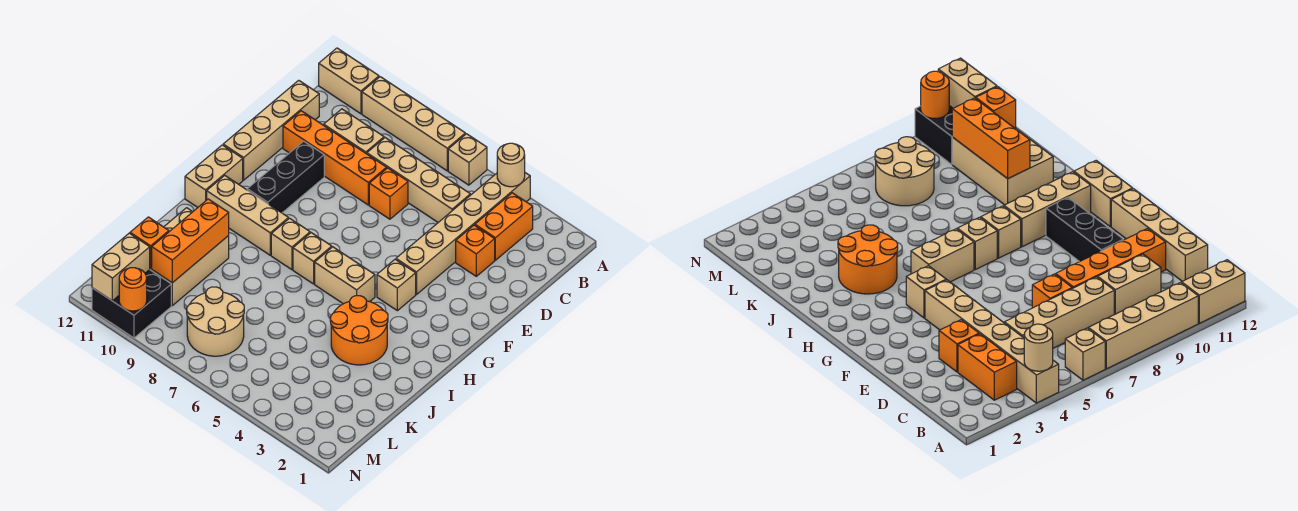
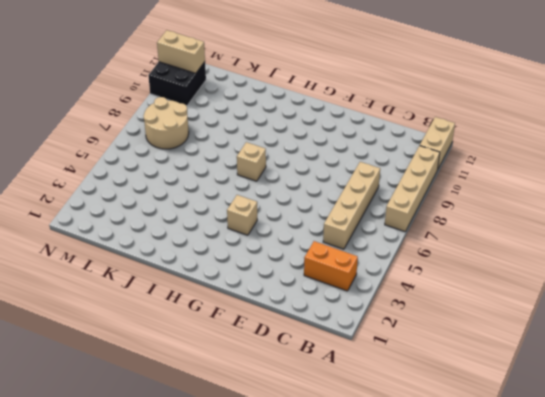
none -> tan brick A4:F4 level 1
none -> tan brick A6 level 1
none -> tan brick C9:C10 level 1

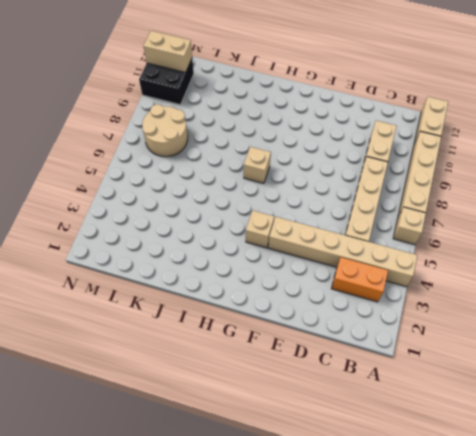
none -> tan brick C12:F12 level 1
none -> orange brick D3 level 1
none -> orange brick D7 level 1

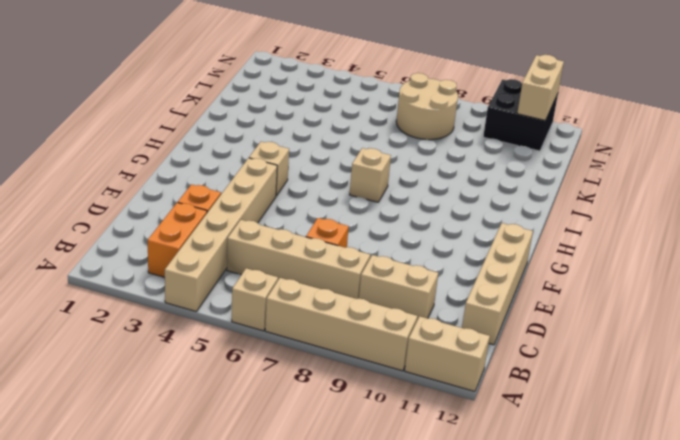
none -> orange brick D8:D11 level 1
none -> black brick E10:G10 level 1
none -> tan brick G12:H12 level 1

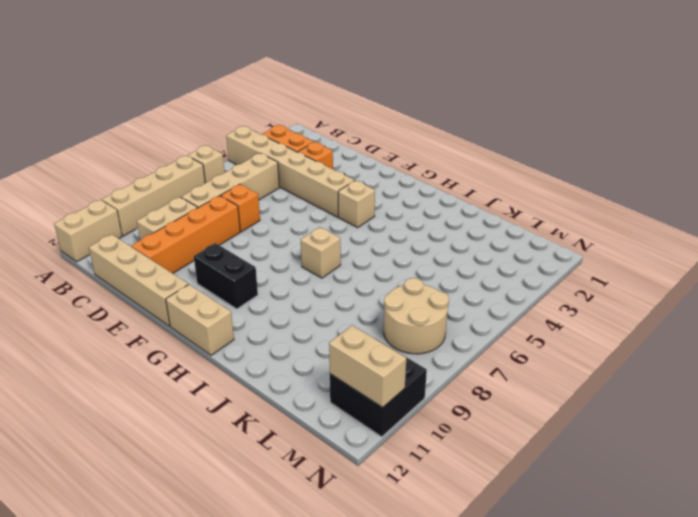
black brick F10:G10 level 1 -> black brick E10:G10 level 1
none -> tan brick H5:H6 level 1
none -> tan brick H8 level 1
none -> tan brick H9:H11 level 1

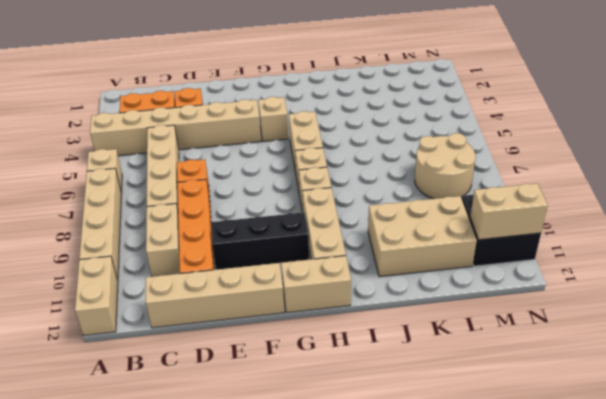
none -> orange round brick I3:J4 level 1
none -> tan round brick A4 level 2
none -> orange brick J10:L10 level 2

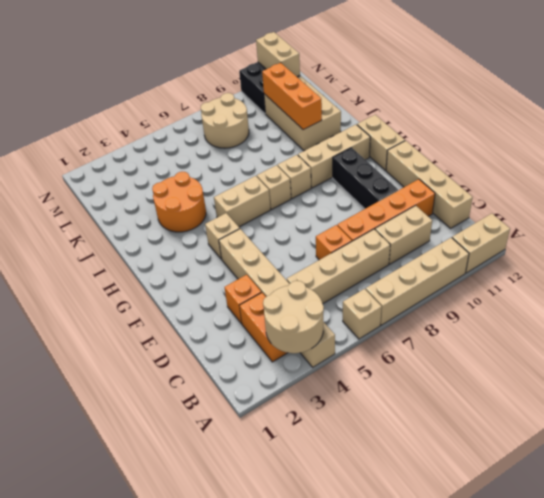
tan round brick A3:B4 level 2 -> tan round brick A4 level 2
none -> orange brick L11 level 2
none -> orange round brick N10 level 2

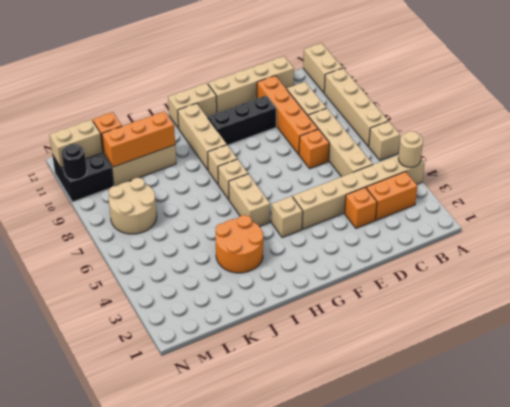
black round brick N10 level 2 -> orange round brick N10 level 2

